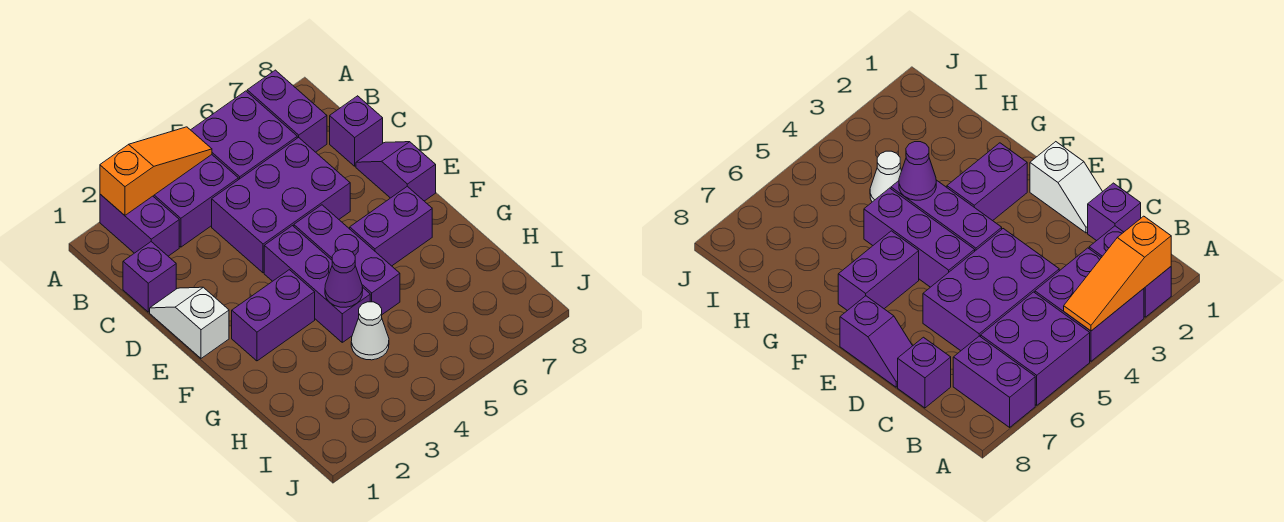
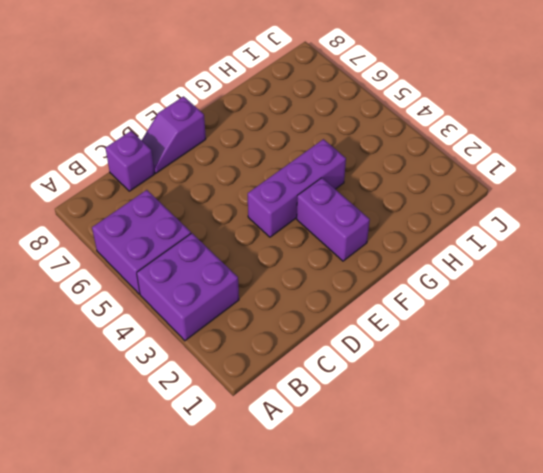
none -> purple brick A2:B2 level 1
none -> purple brick A7:B7 level 1
none -> purple brick C1 level 1

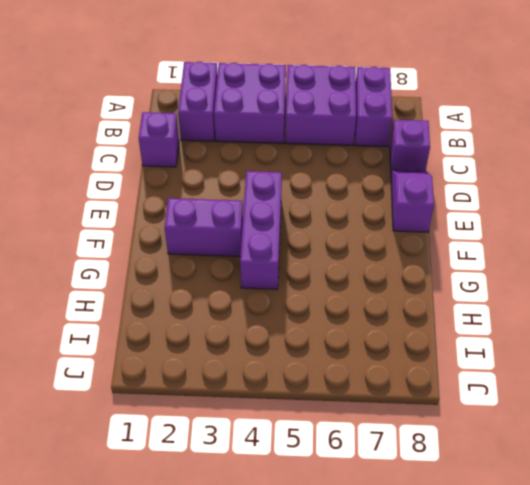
none -> purple brick C4:D6 level 1
none -> white slope D1:E1 level 1 top E
none -> purple brick E5:G5 level 1

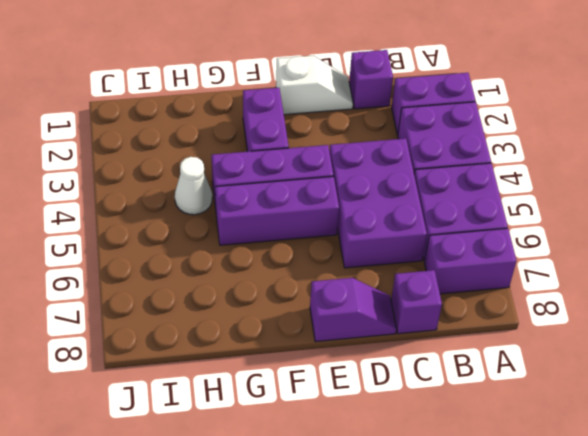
none -> purple brick F6:F7 level 1
none -> orange slope A2:A4 level 2 top 2
none -> purple cone G4 level 2

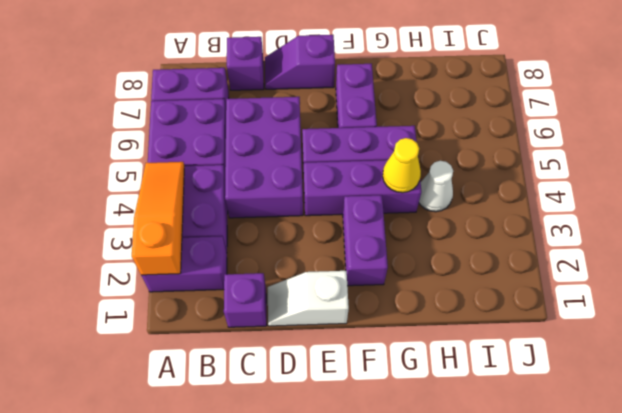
yellow cone G4 level 2 -> purple cone G4 level 2

